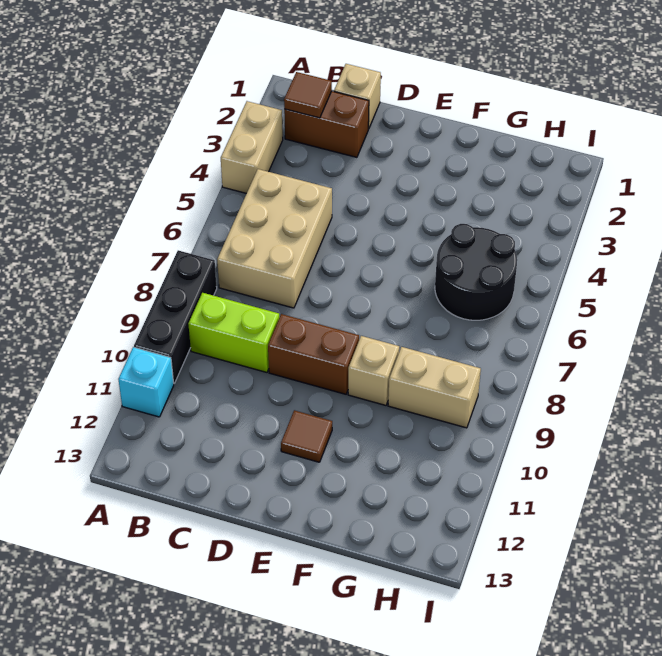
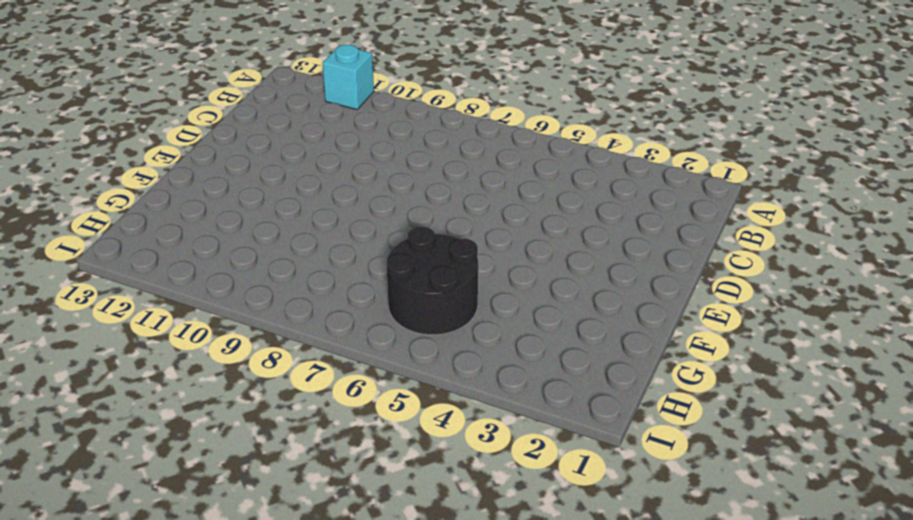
none -> tan brick A3:A4 level 1
none -> black brick A8:A10 level 1
none -> brown brick B2:C2 level 1

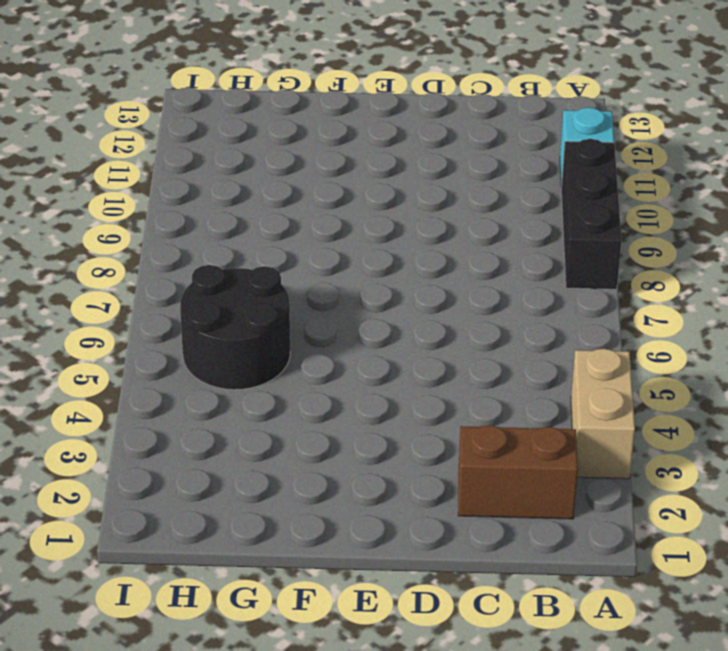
none -> tan brick B5:C7 level 1
none -> lime brick B9:C9 level 1
none -> tan brick C1 level 1

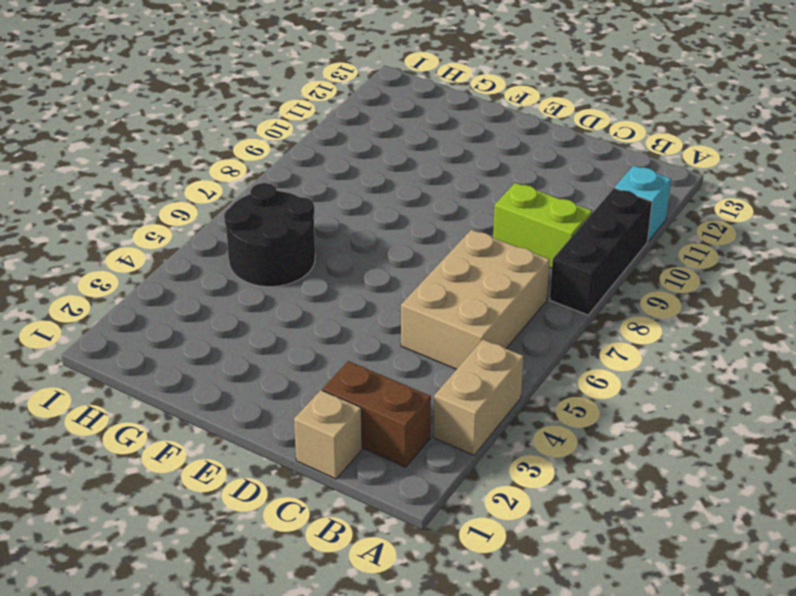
none -> brown brick D9:E9 level 1
none -> brown tile E11 level 1
none -> tan brick F9 level 1

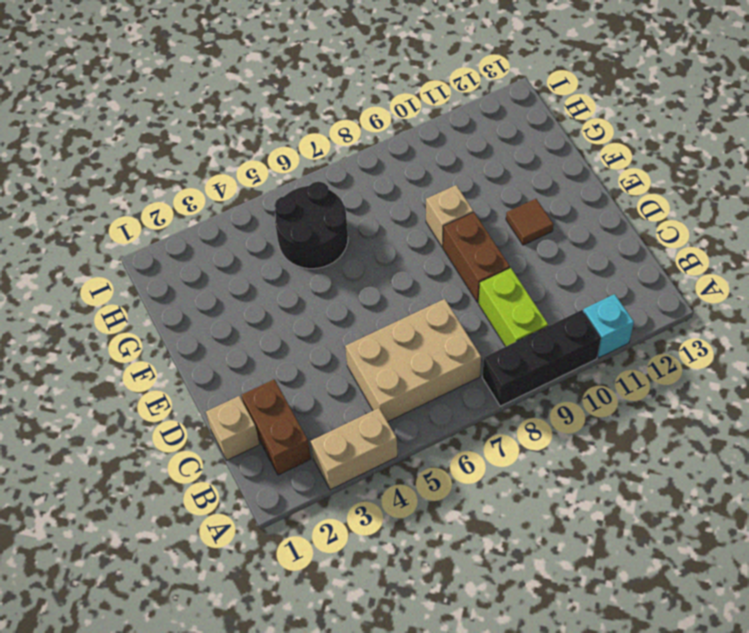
none -> tan brick G9:H9 level 1
none -> brown tile B2 level 2

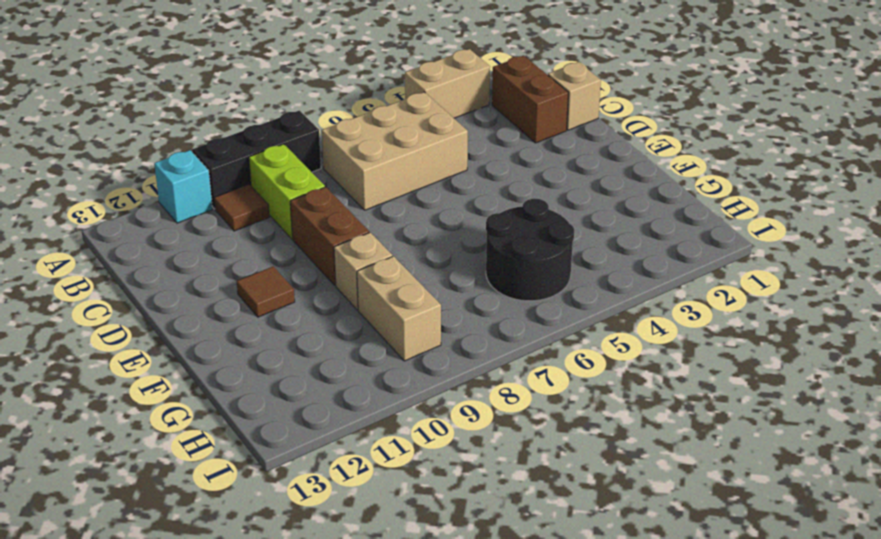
brown tile B10 level 1 -> brown tile B2 level 2

